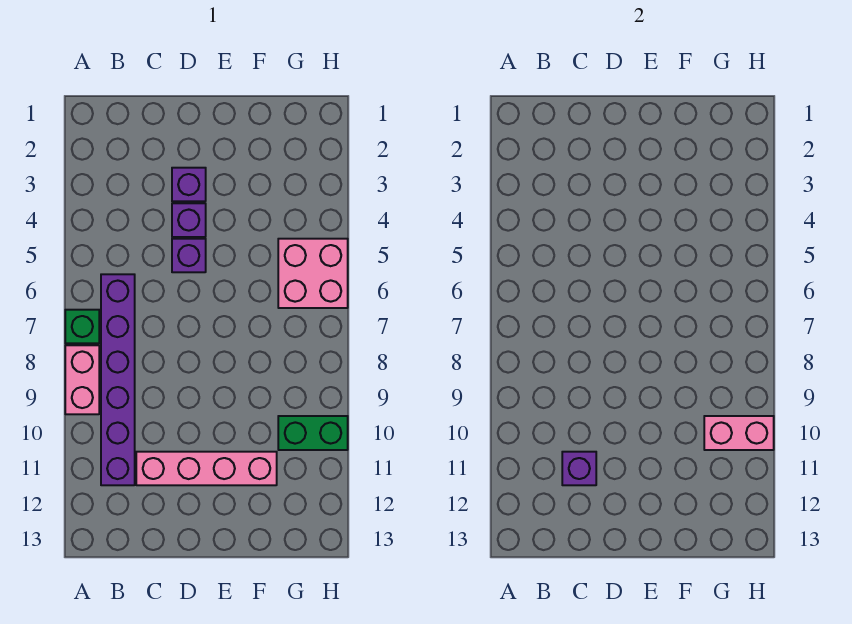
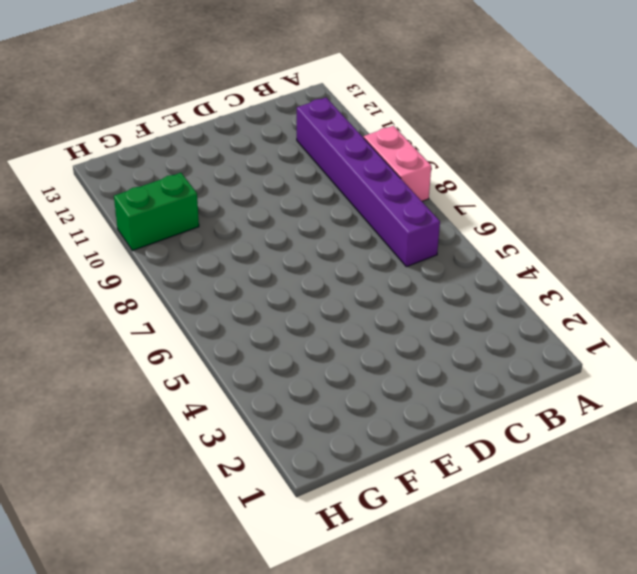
none -> green brick A7 level 1
none -> pink brick C11:F11 level 1

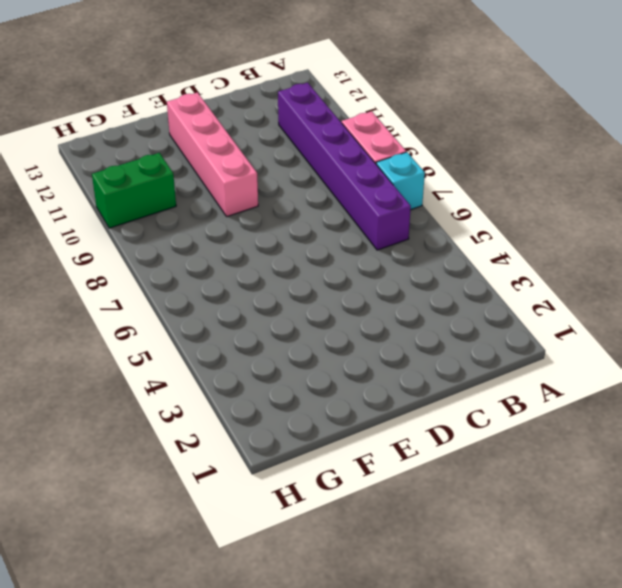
cyan brick A7 level 1 -> green brick A7 level 1
pink brick E9:E12 level 1 -> pink brick C11:F11 level 1
none -> purple brick D3 level 1
none -> purple brick D4 level 1

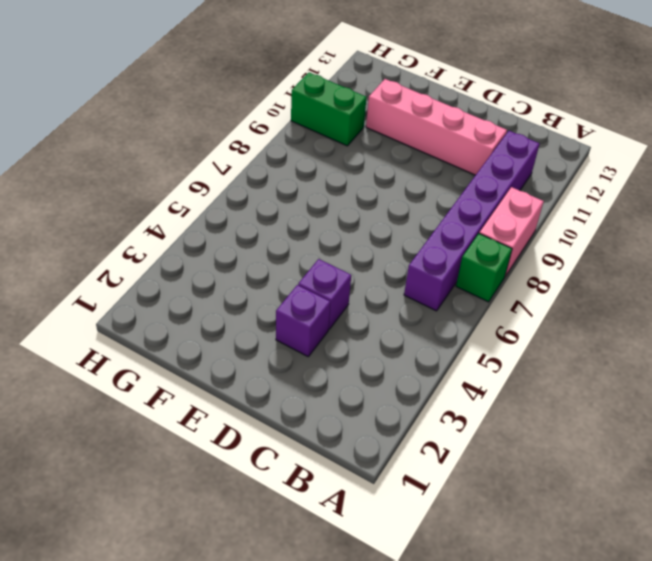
none -> purple brick D5 level 1
none -> pink brick G5:H6 level 1

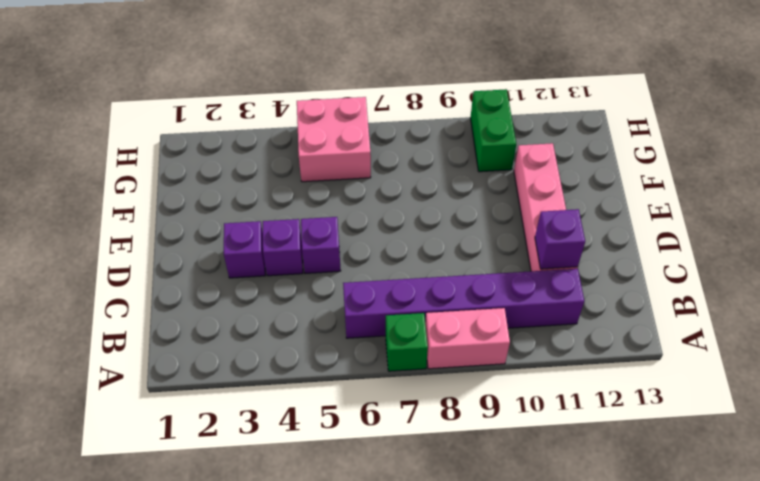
none -> pink brick G10:H10 level 2

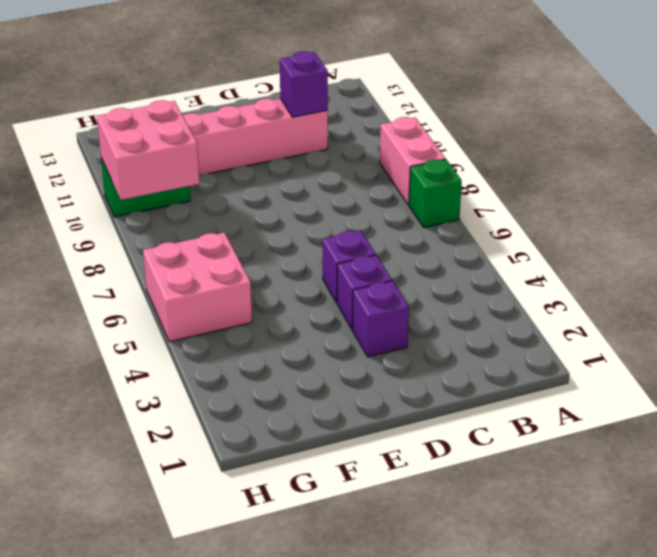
pink brick G9:H10 level 2 -> pink brick G10:H10 level 2
none -> purple brick B6:B11 level 1

